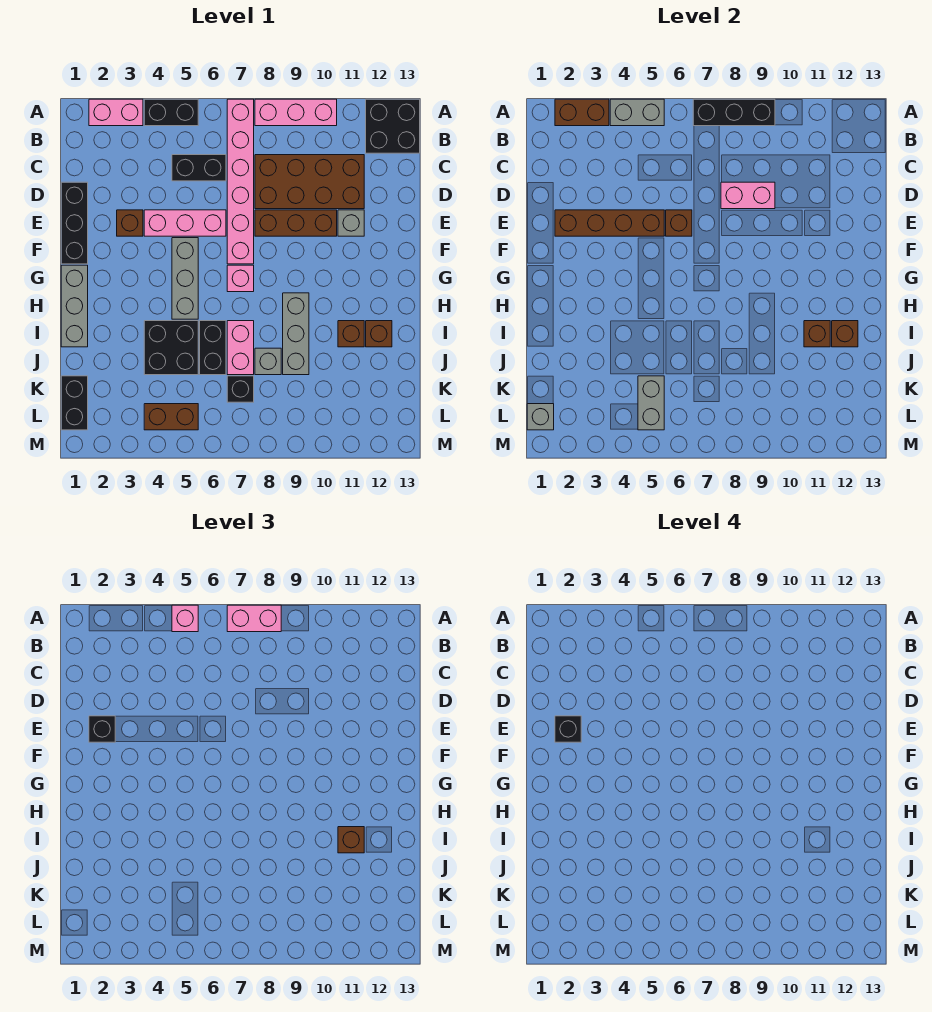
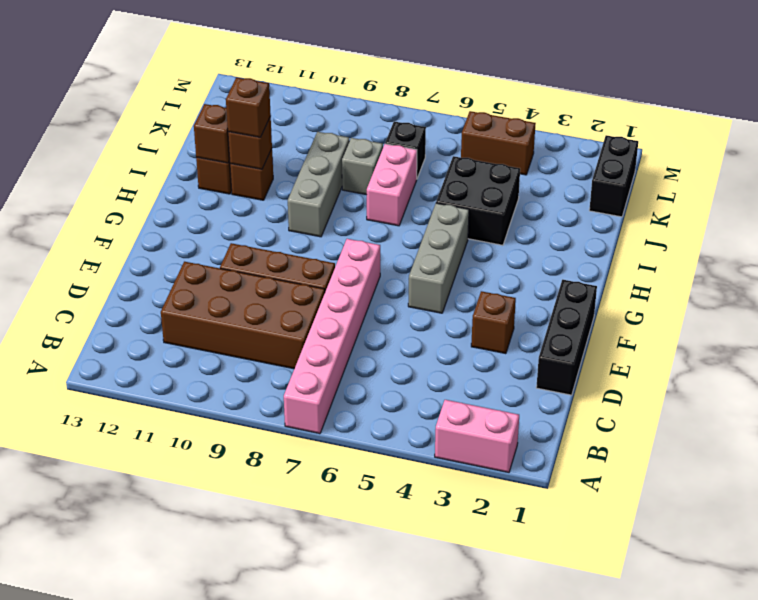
none -> black brick A4:A5 level 1
none -> pink brick A8:A10 level 1
none -> black brick A12:B13 level 1
none -> black brick C5:C6 level 1

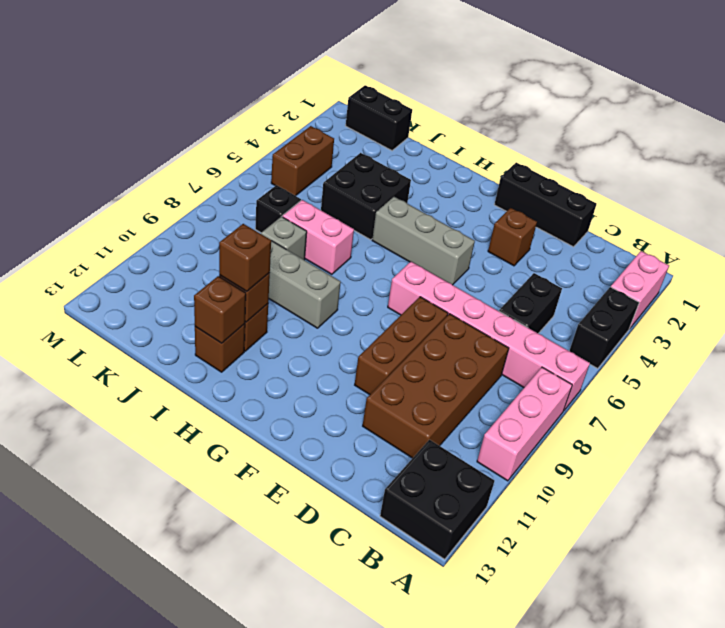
none -> pink brick E4:E6 level 1
none -> grey brick E11 level 1
none -> grey brick G1:I1 level 1
none -> pink brick G7 level 1

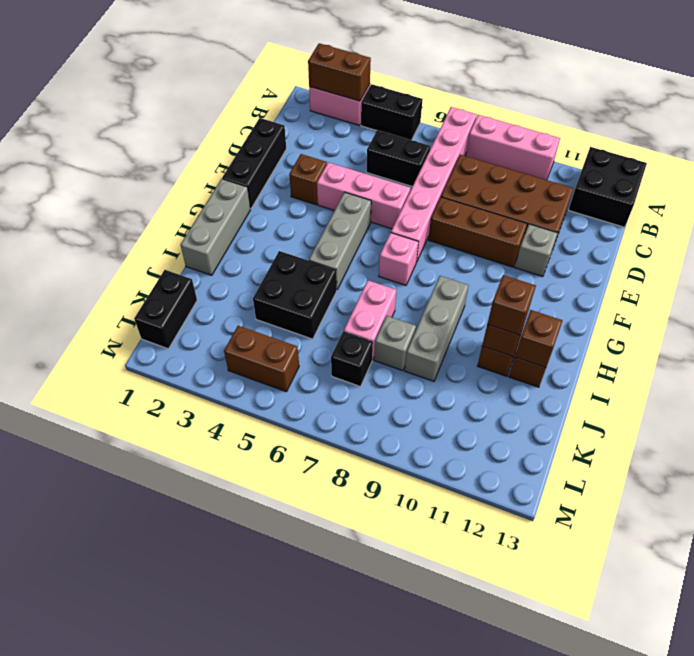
none -> black brick I6:J6 level 1
none -> grey brick A4:A5 level 2
none -> black brick A7:A9 level 2
none -> pink brick D8:D9 level 2

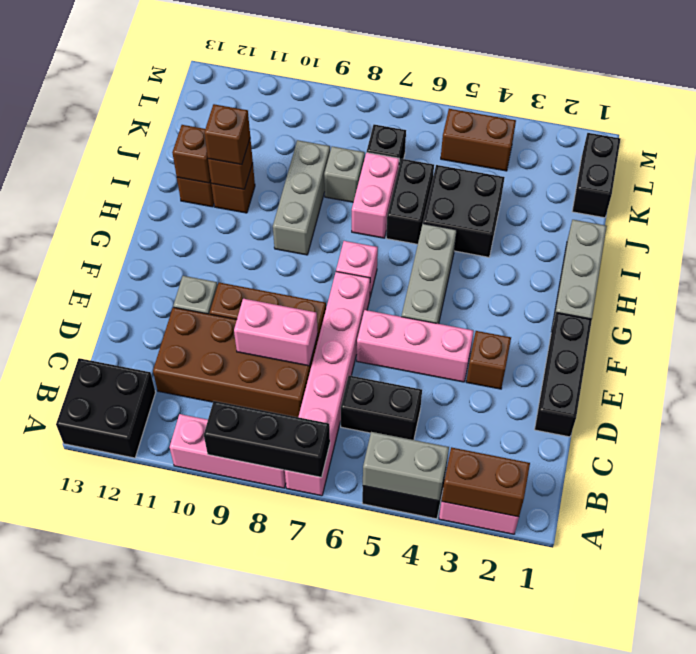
none -> brown brick E2:E5 level 2
none -> brown brick E6 level 2
none -> grey brick K5:L5 level 2
none -> grey brick L1 level 2

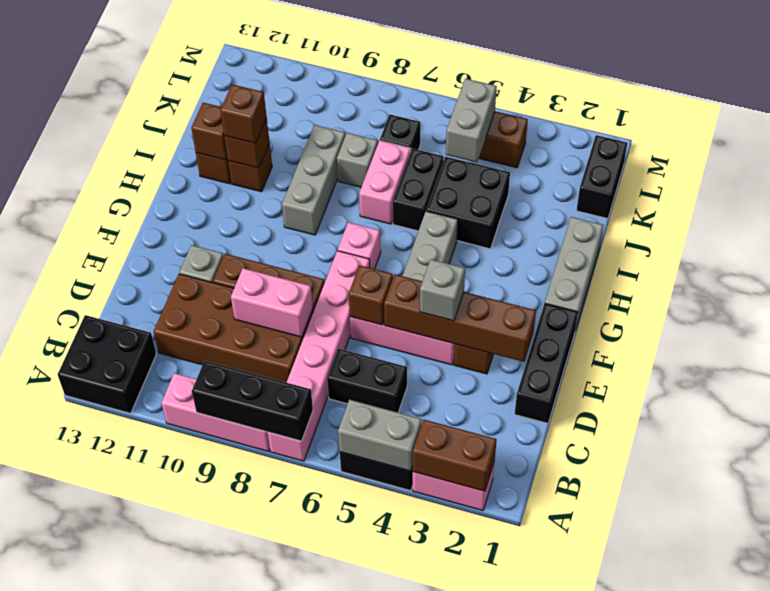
grey brick E4 level 3 -> grey brick L1 level 2
none -> pink brick A5 level 3
none -> pink brick A7:A8 level 3
none -> black brick E2 level 3
none -> black brick E2 level 4

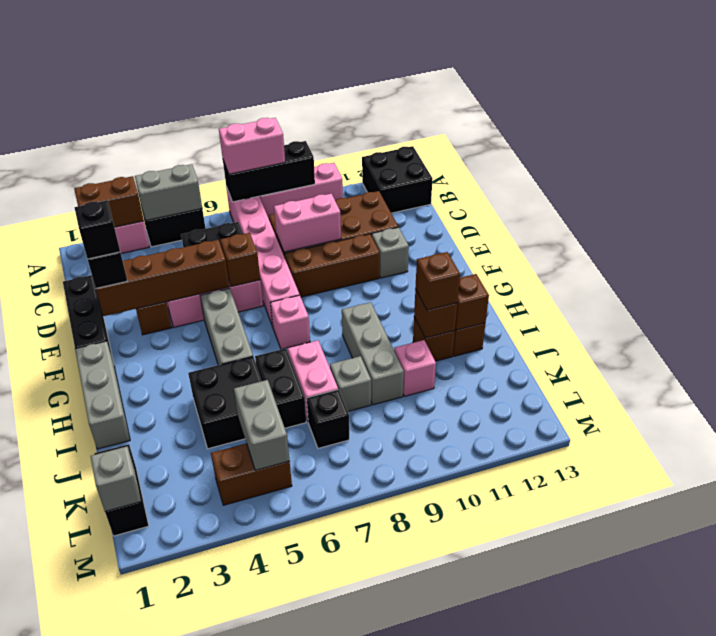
pink brick J10 level 1 -> pink brick A5 level 3

